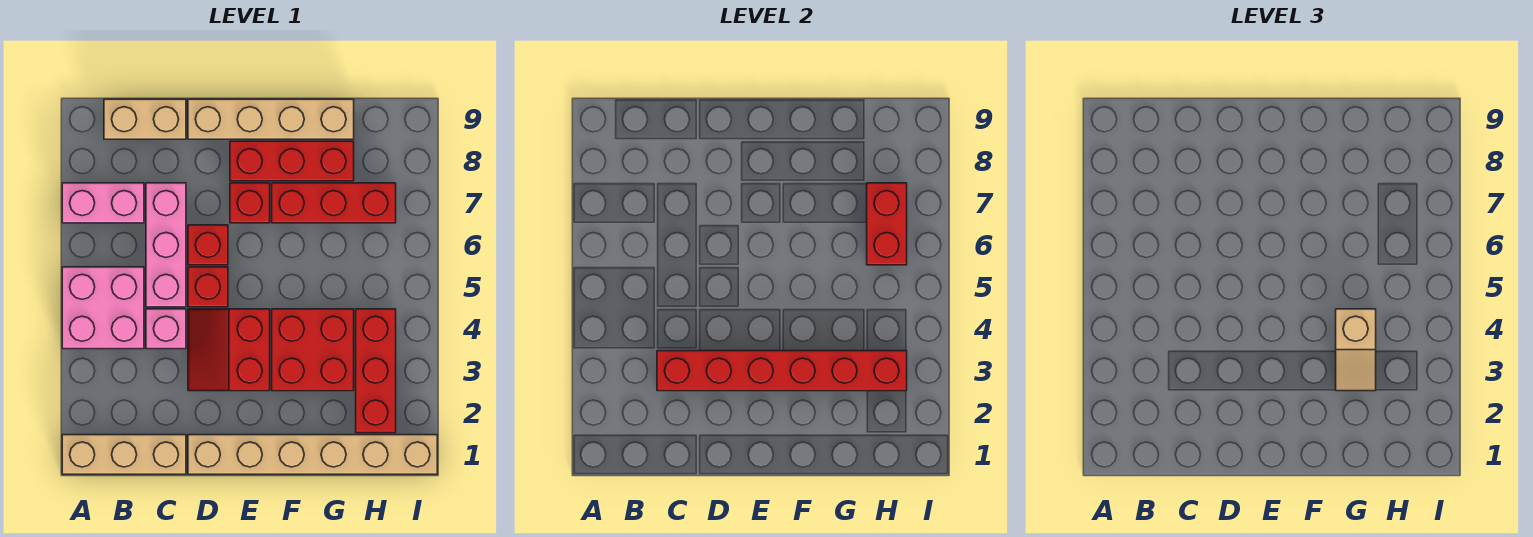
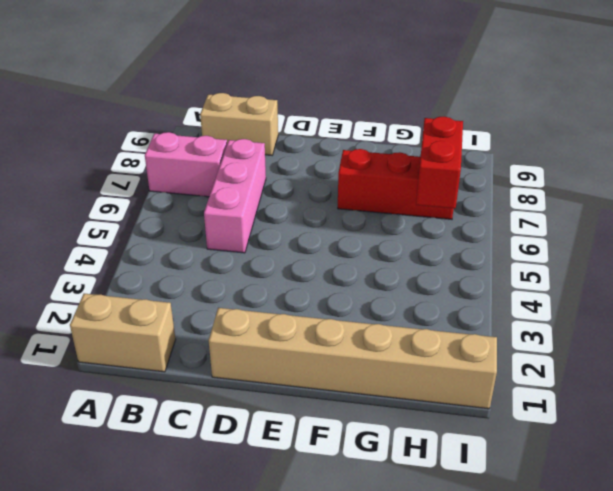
tan brick A1:B1 level 1 -> tan brick A1:C1 level 1
none -> pink brick A4:B5 level 1
none -> pink brick C4 level 1
none -> red slope D3:E4 level 1 top E

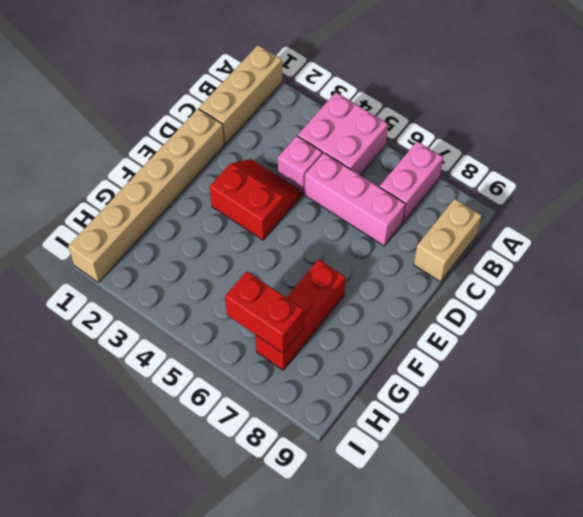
none -> red brick D5 level 1
none -> red brick D6 level 1
none -> tan brick D9:G9 level 1

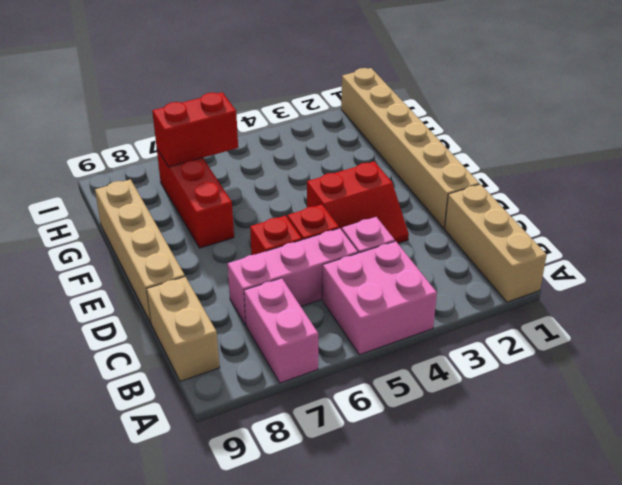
none -> red brick E7 level 1
none -> red brick E8:G8 level 1
none -> red brick F3:G4 level 1

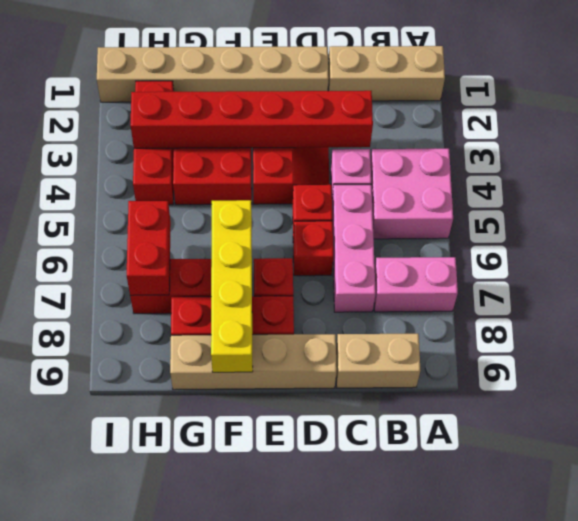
yellow brick F6:F9 level 2 -> none
none -> tan slope G3:G4 level 3 top 4

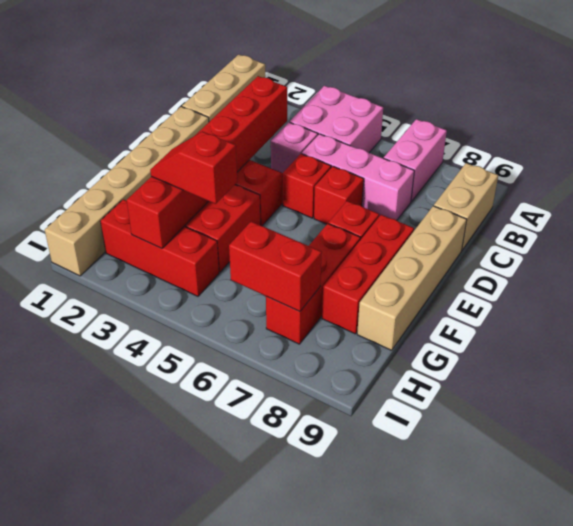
red slope G3:G4 level 3 top 4 -> tan slope G3:G4 level 3 top 4

